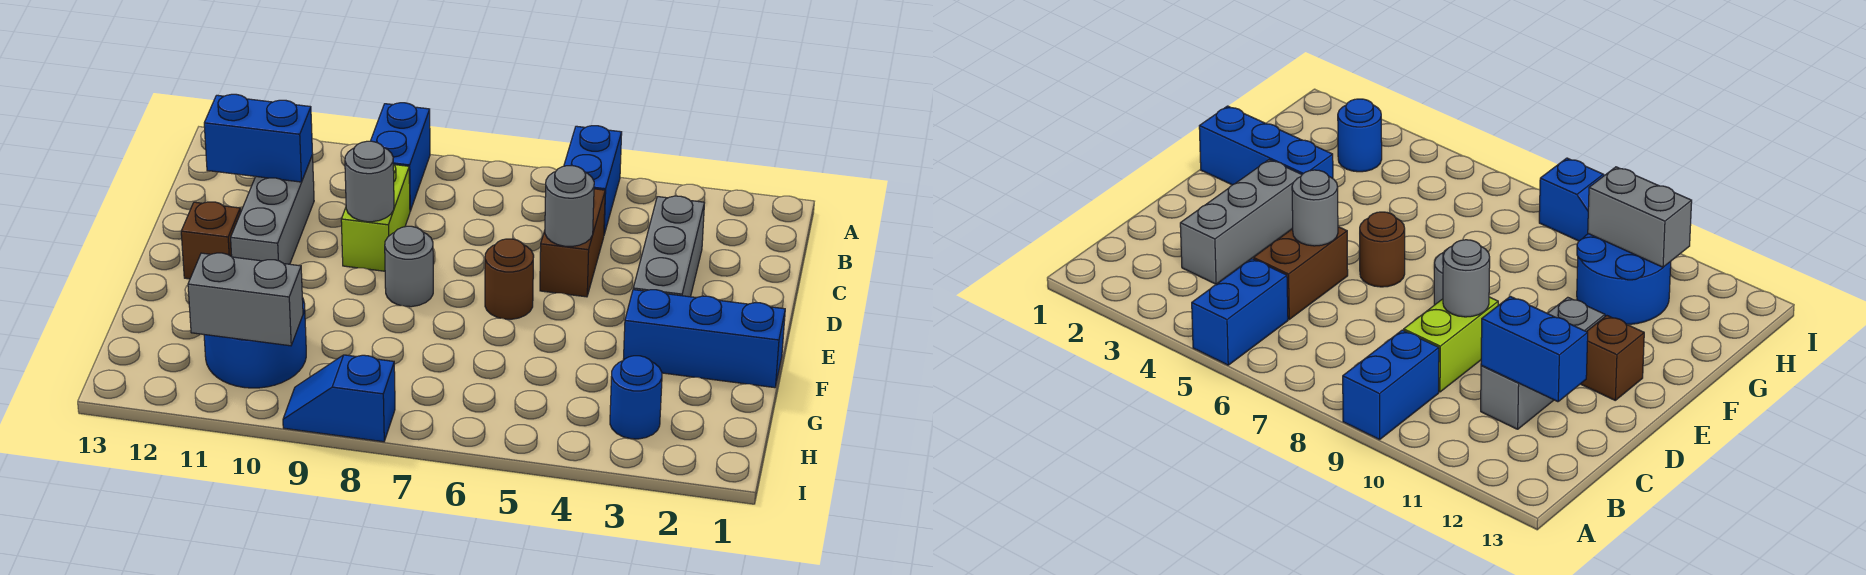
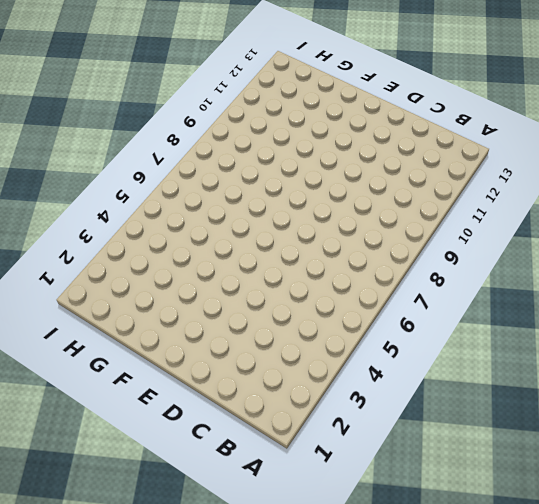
none -> blue brick A5:B5 level 1
none -> blue brick A9:B9 level 1
none -> grey brick C3:E3 level 1

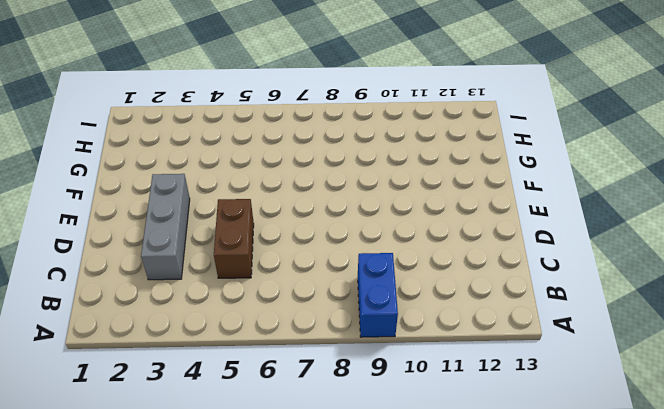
none -> blue brick A5:B5 level 1
none -> lime brick C9:D9 level 1
none -> grey brick C11:E11 level 1

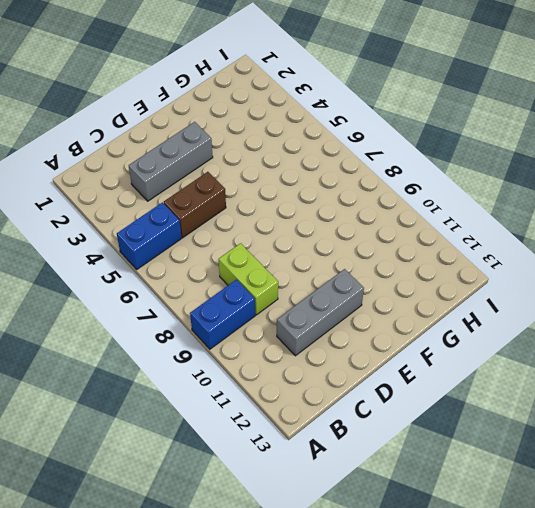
lime brick C8:C9 level 1 -> lime brick C9:D9 level 1
none -> brown round brick E6 level 1
none -> grey round brick E8 level 1
none -> brown brick E12 level 1

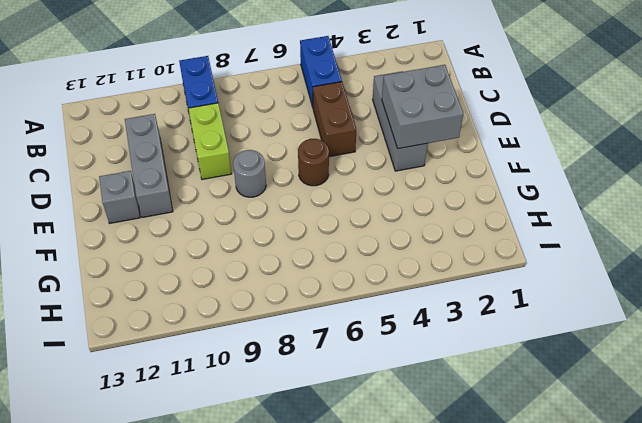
grey brick D2:E3 level 2 -> none
grey brick E12 level 1 -> brown brick E12 level 1
none -> blue brick F1:F3 level 1
none -> blue round brick G10:H11 level 1
none -> blue round brick H3 level 1

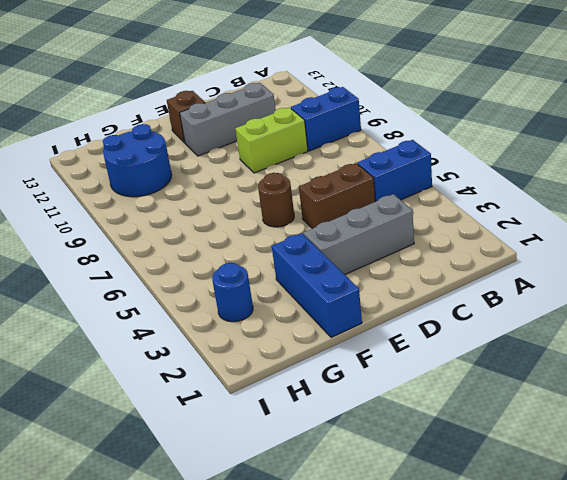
none -> grey round brick E8 level 1
none -> blue slope I8:I9 level 1 top 8
none -> blue brick C11:C12 level 2

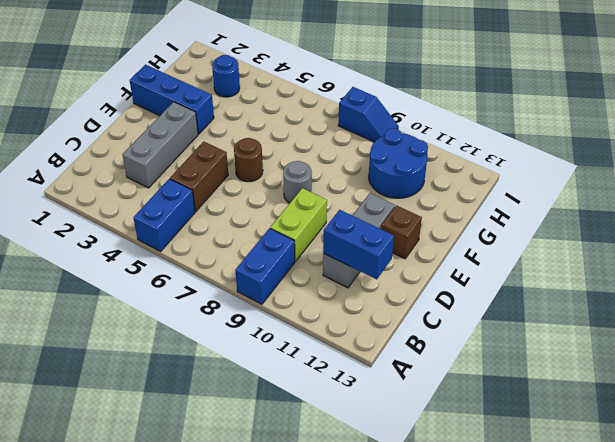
none -> grey round brick D5 level 2
none -> grey round brick D9 level 2
none -> grey brick H10:H11 level 2

